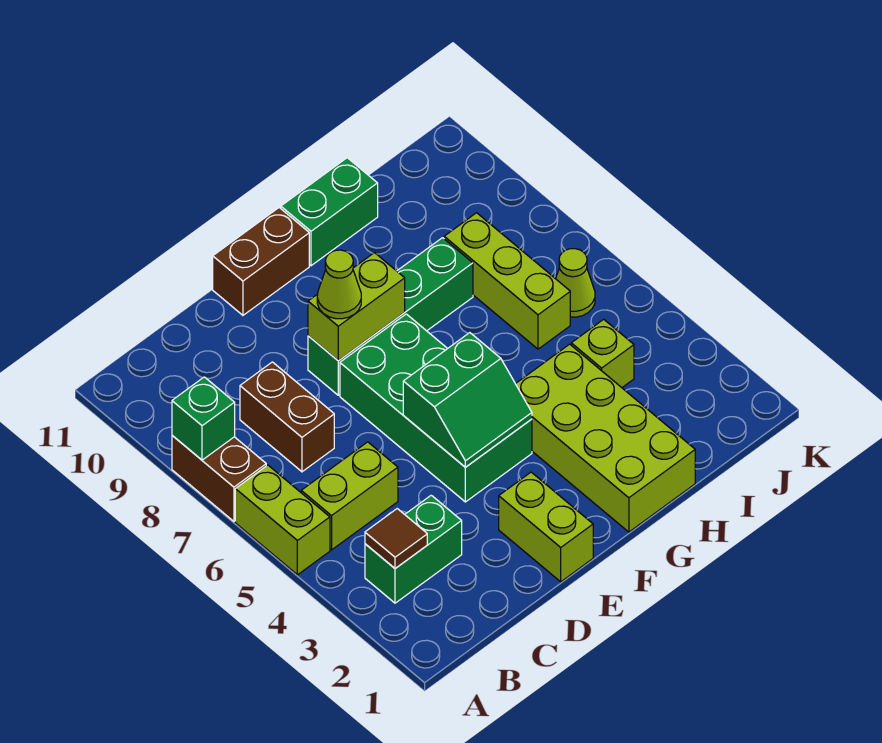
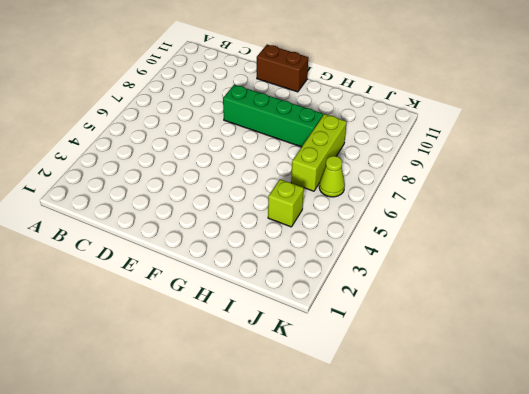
none -> lime brick A5:A6 level 1
none -> brown brick A7:A8 level 1
none -> green brick B3:C3 level 1

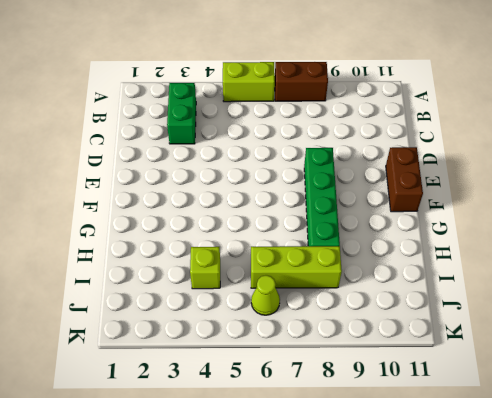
none -> lime brick B5:C5 level 1
none -> brown brick C7:C8 level 1
none -> lime brick E1:E2 level 1

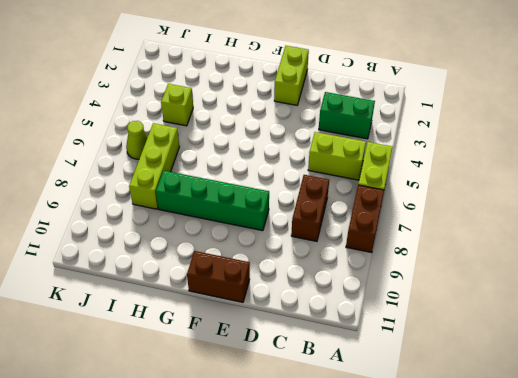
none -> green brick E4:F7 level 1
none -> lime brick G1:H4 level 1
none -> green brick G11:H11 level 1

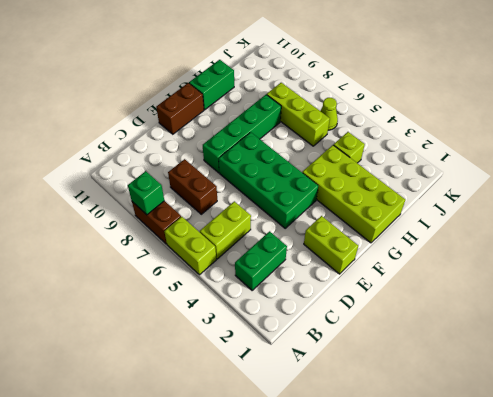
none -> brown tile B3 level 2
none -> green slope E4:F5 level 2 top 5
none -> lime brick E8:F8 level 2

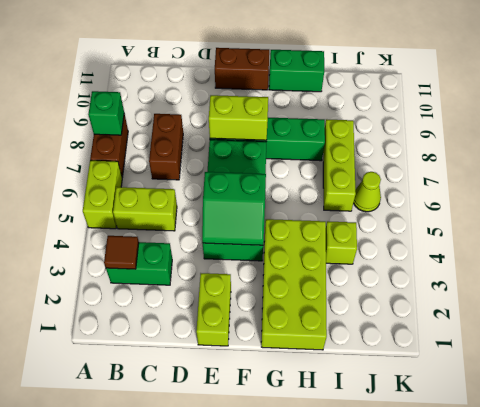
none -> lime cone E8 level 3

